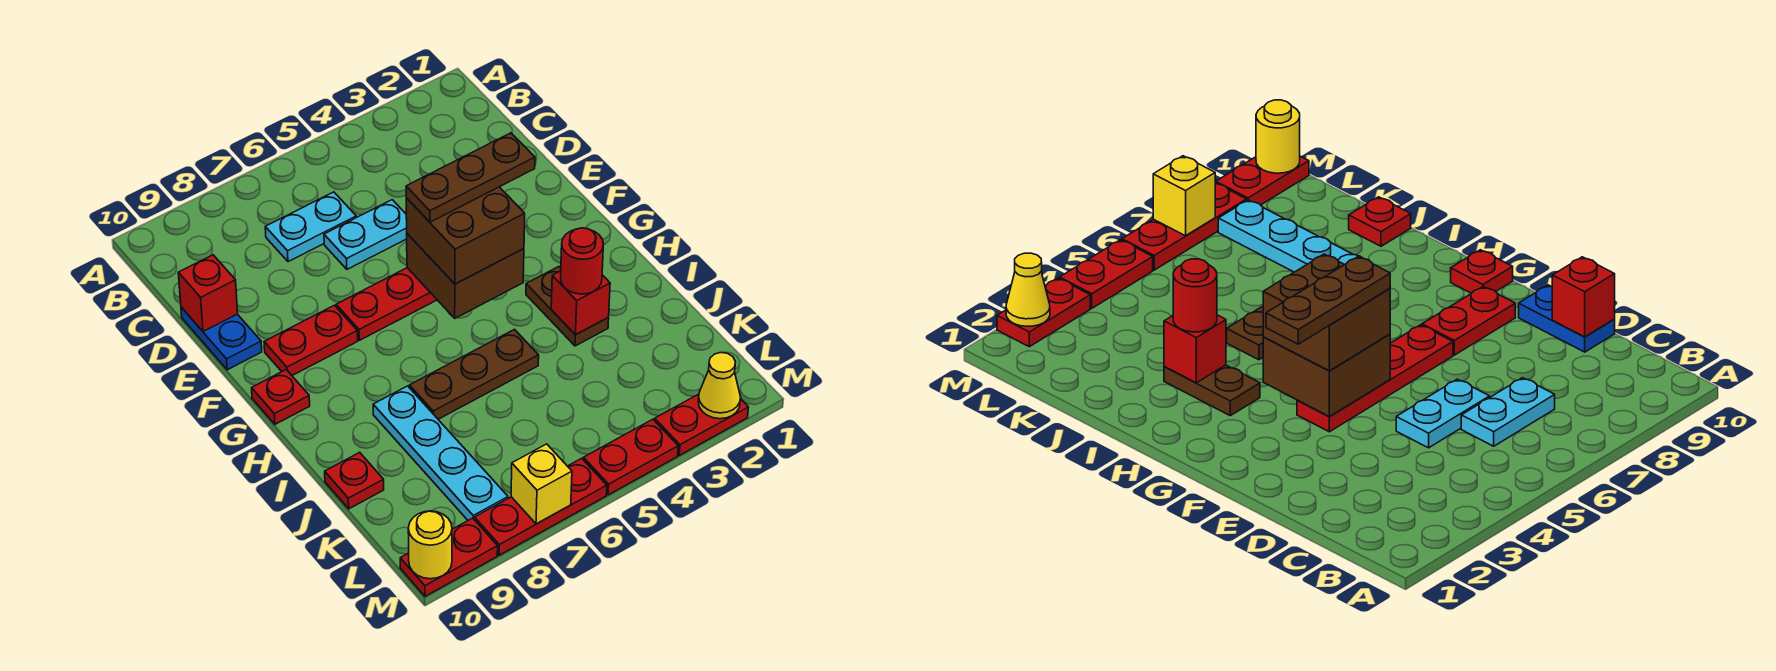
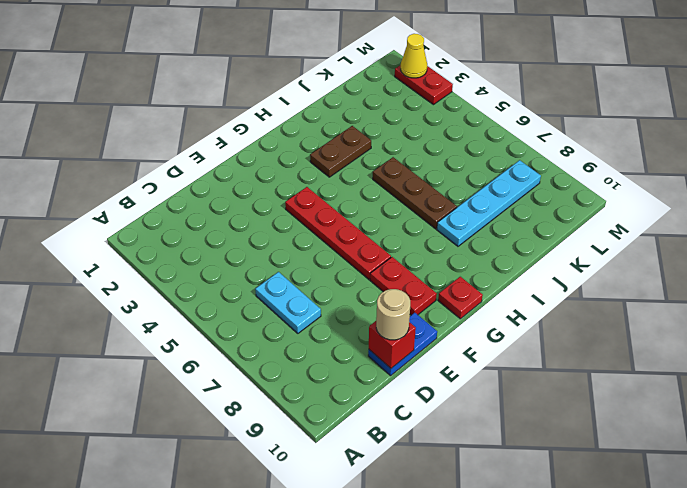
tan round brick D10 level 3 -> none
none -> cyan plate D5:D6 level 1
none -> red plate J10 level 1
none -> red plate M4:M5 level 1

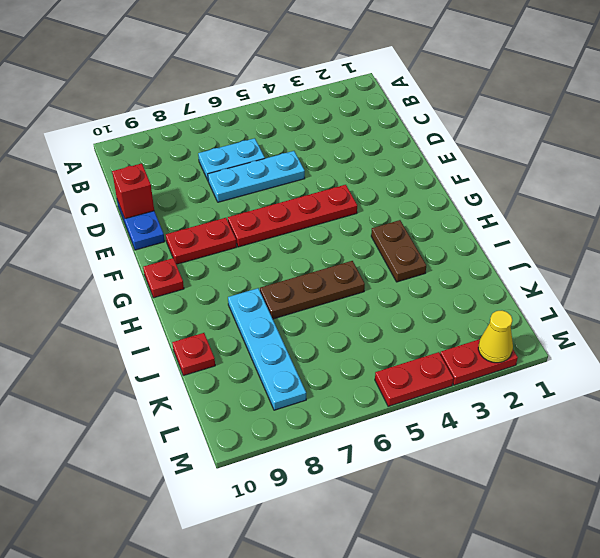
cyan plate D5:D7 level 1 -> cyan plate D5:D6 level 1
none -> red plate M6:M8 level 1
none -> red plate M9:M10 level 1
none -> brown brick F4:G5 level 2

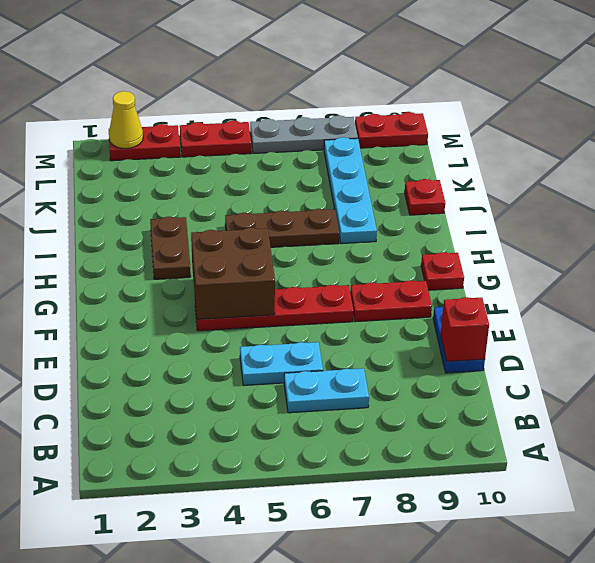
grey plate M6:M8 level 1 -> red plate M6:M8 level 1
none -> red brick I3 level 2
none -> yellow brick M7 level 2
none -> yellow round brick M10 level 2

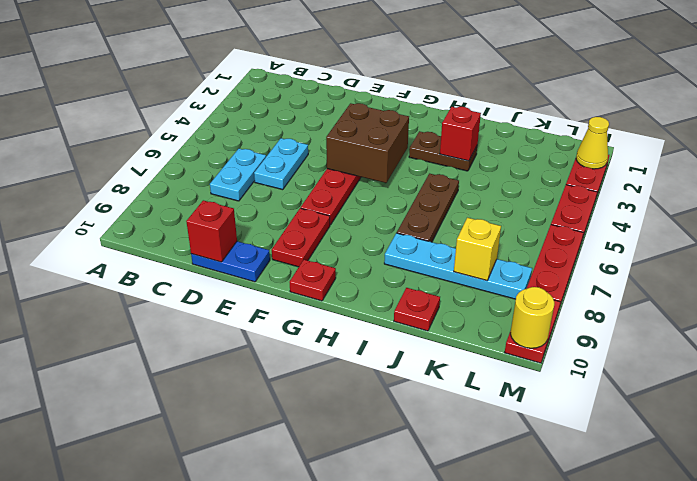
yellow brick K8 level 2 -> yellow brick M7 level 2
none -> brown brick F4:G5 level 3
none -> red round brick I3 level 3
none -> brown plate F3:F5 level 4

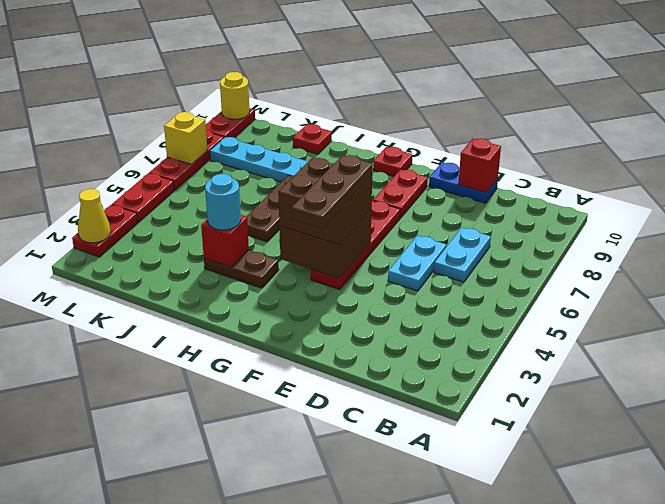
cyan round brick I3 level 3 -> red round brick I3 level 3

